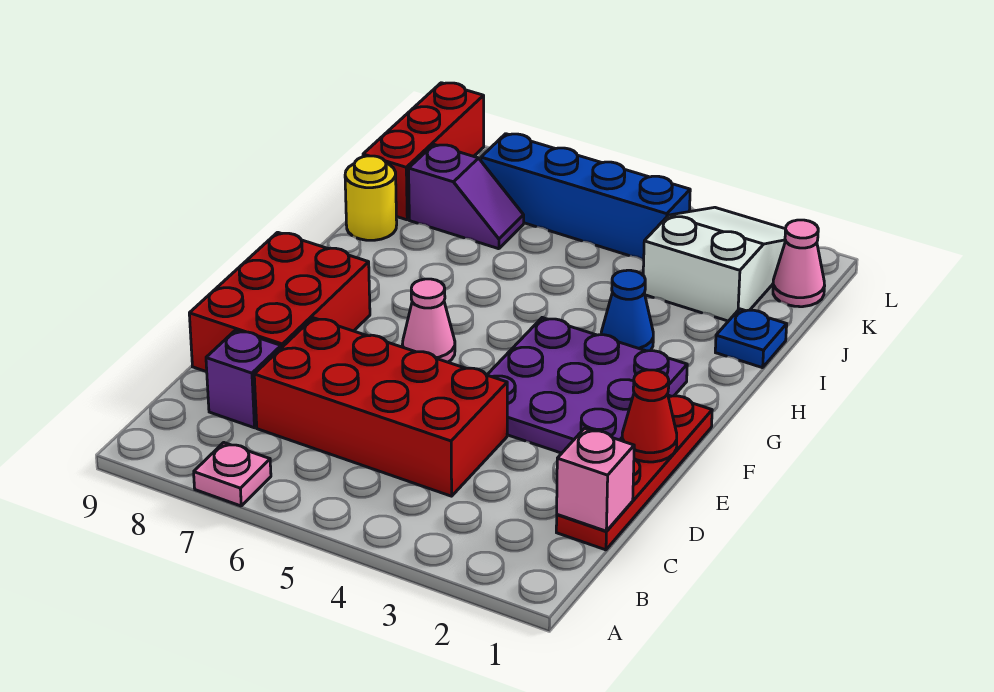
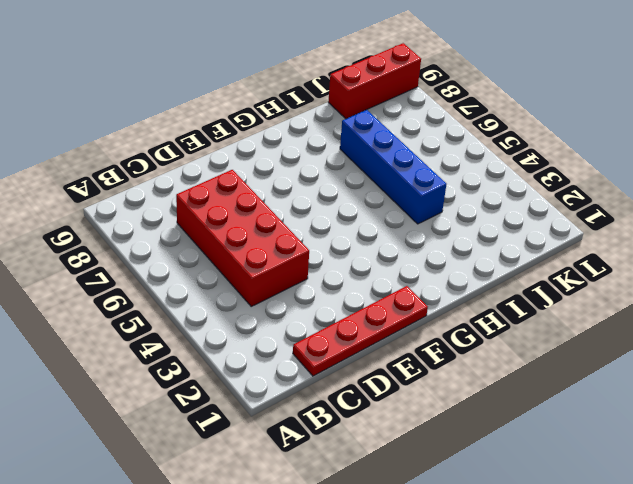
blue brick I4:I7 level 1 -> blue brick K4:K7 level 1
none -> pink plate A7 level 1
none -> purple brick C8 level 1
none -> red brick D8:F9 level 1

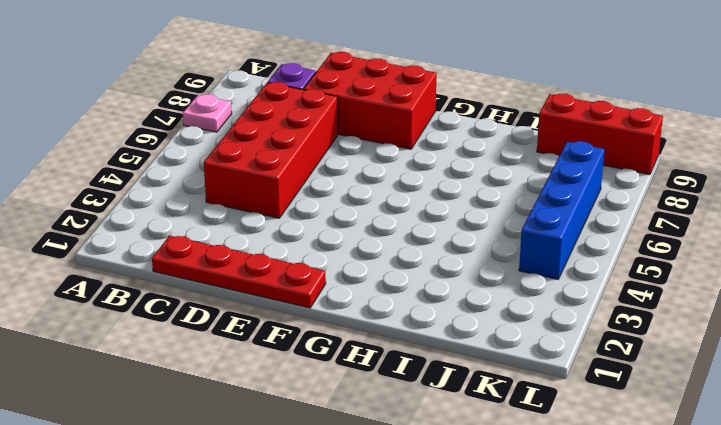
none -> purple plate E2:G4 level 1
none -> pink cone F6 level 1
none -> blue cone H3 level 1

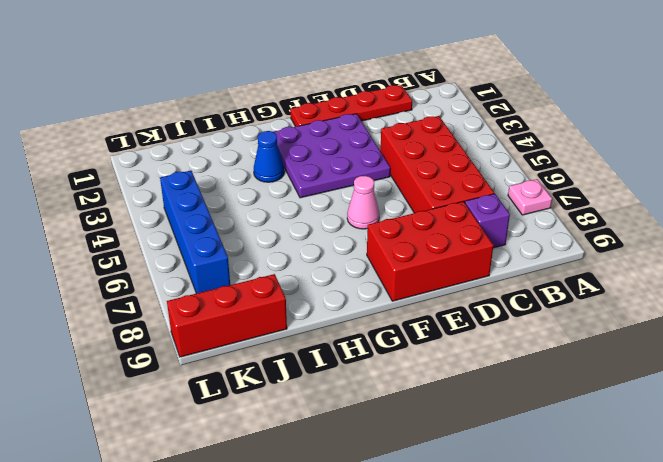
none -> blue plate I1 level 1
none -> yellow round brick I9 level 1
none -> white slope J2:L3 level 1 top J

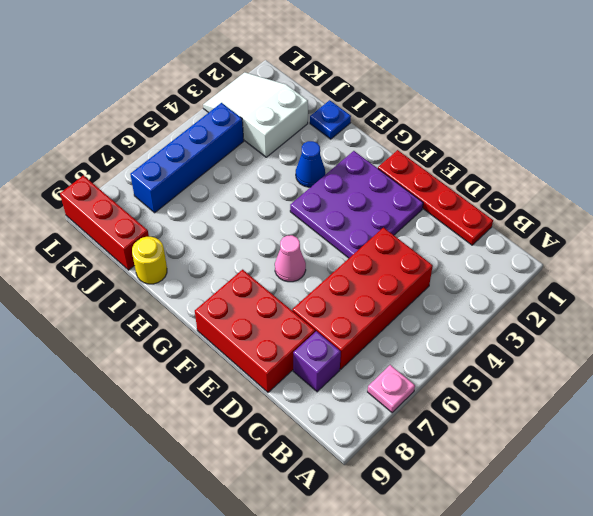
none -> purple slope J7:J8 level 1 top 8
none -> pink cone K1 level 1
none -> pink brick C1 level 2

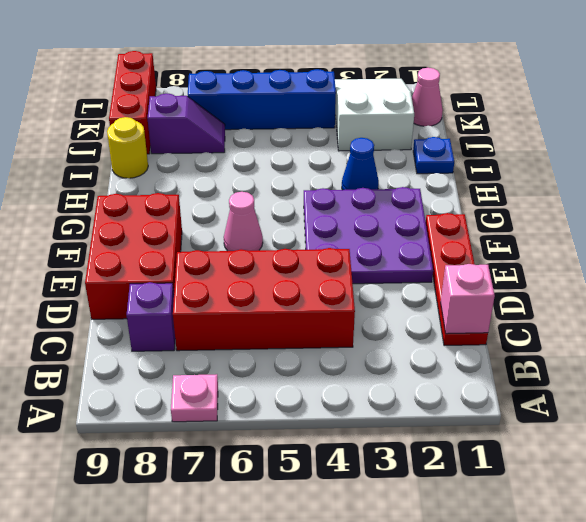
none -> red cone E1 level 2

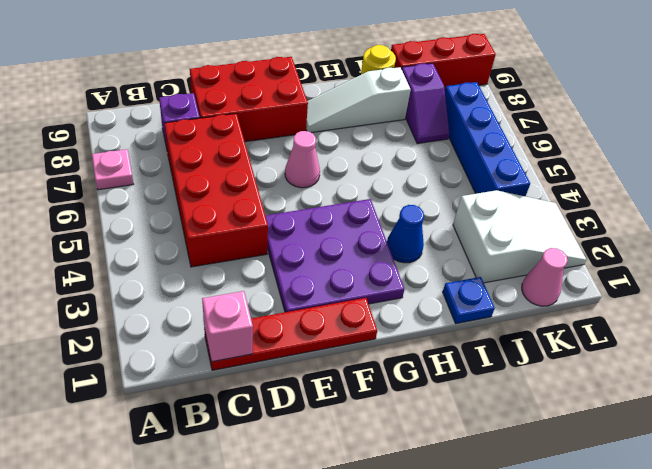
white slope G8:I8 level 1 top I -> none
none -> red cone E1 level 2

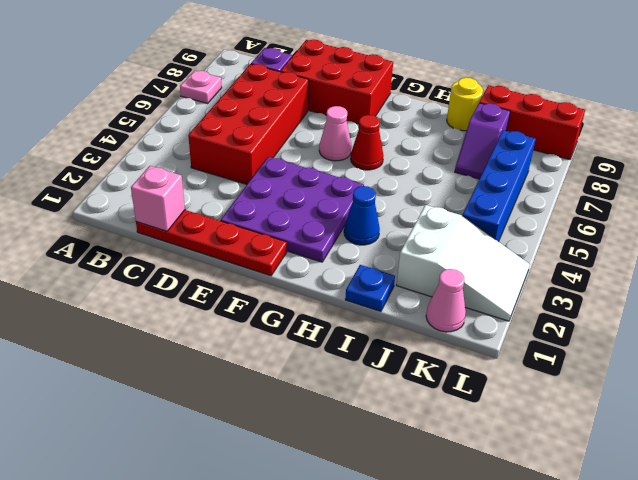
red cone G6 level 1 -> red cone E1 level 2

